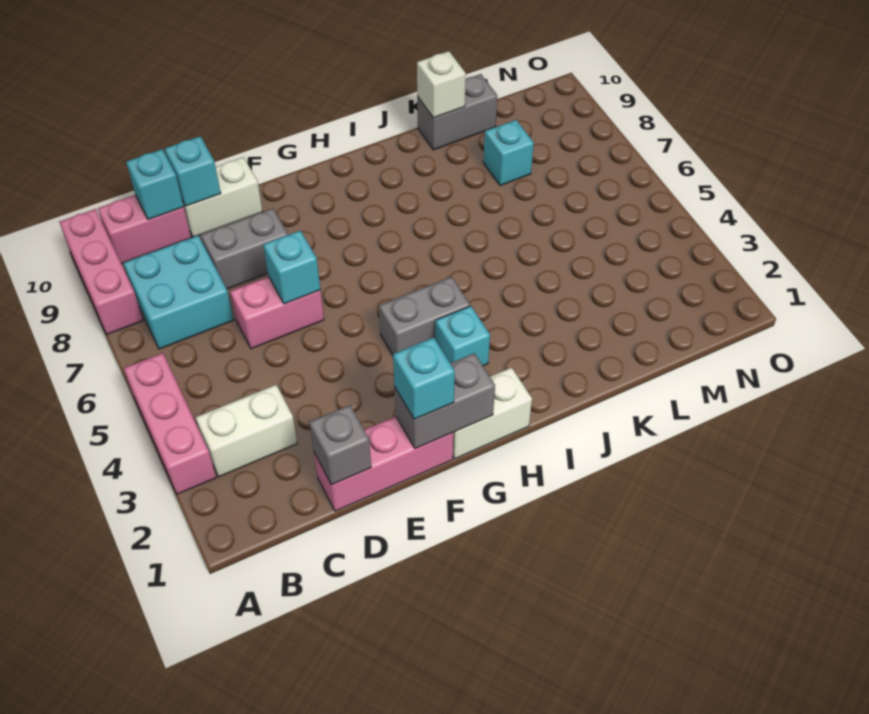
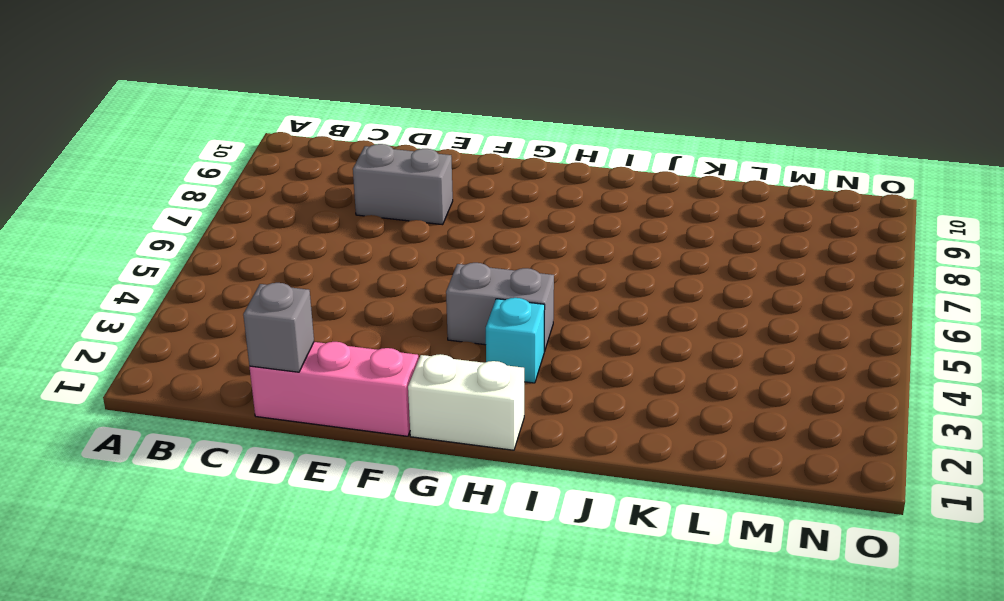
none -> pink brick A3:A5 level 1
none -> pink brick A8:A10 level 1
none -> white brick B3:C3 level 1

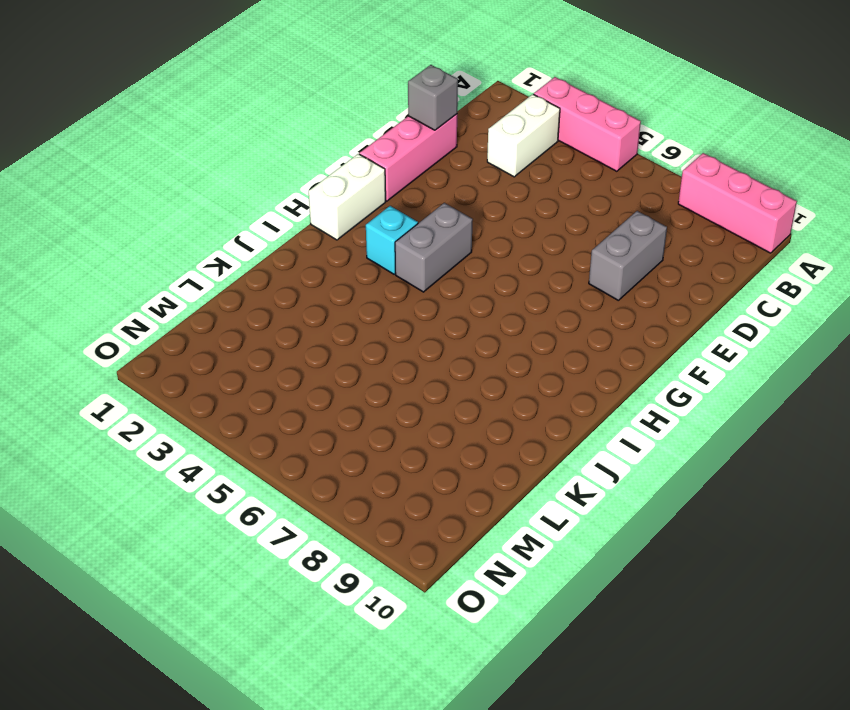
none -> cyan brick B7:C8 level 1
none -> pink brick B10:C10 level 1
none -> pink brick D6:E6 level 1

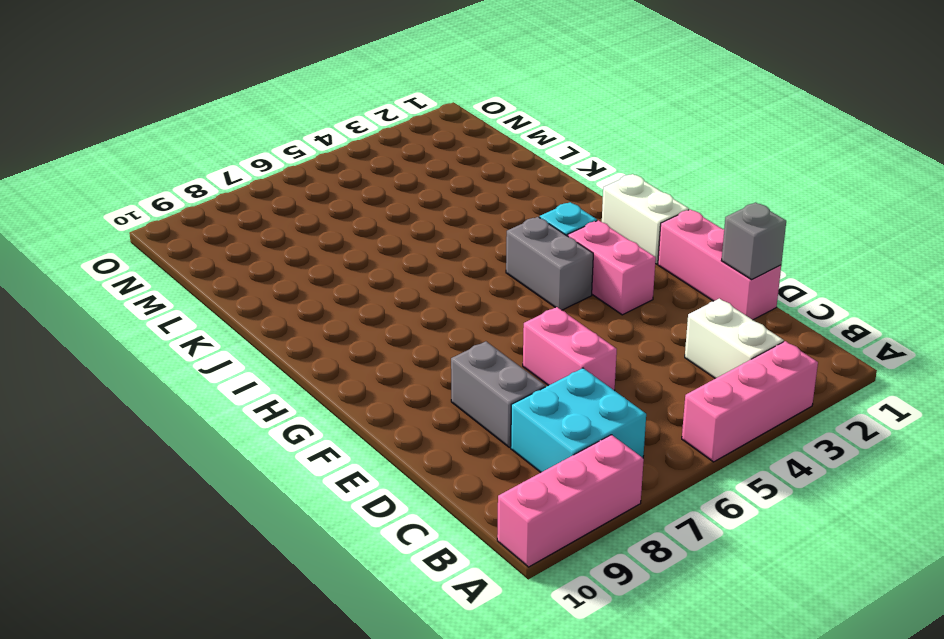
pink brick F3:G3 level 1 -> pink brick B10:C10 level 1
none -> white brick D10:E10 level 1
none -> grey brick K10:L10 level 1
none -> cyan brick L8 level 1

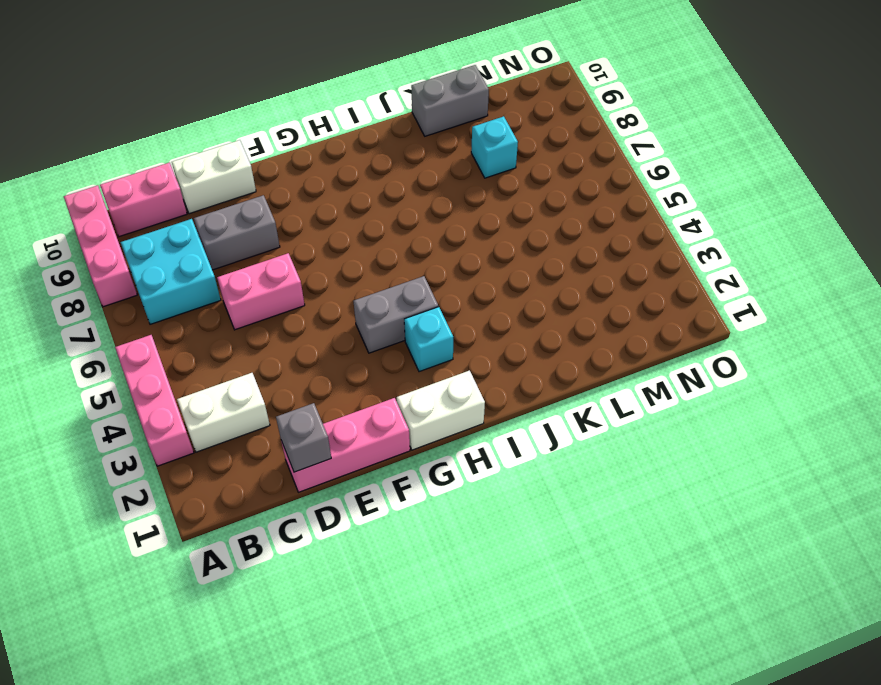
none -> cyan brick C10 level 2
none -> cyan brick D10 level 2
none -> cyan brick E6 level 2

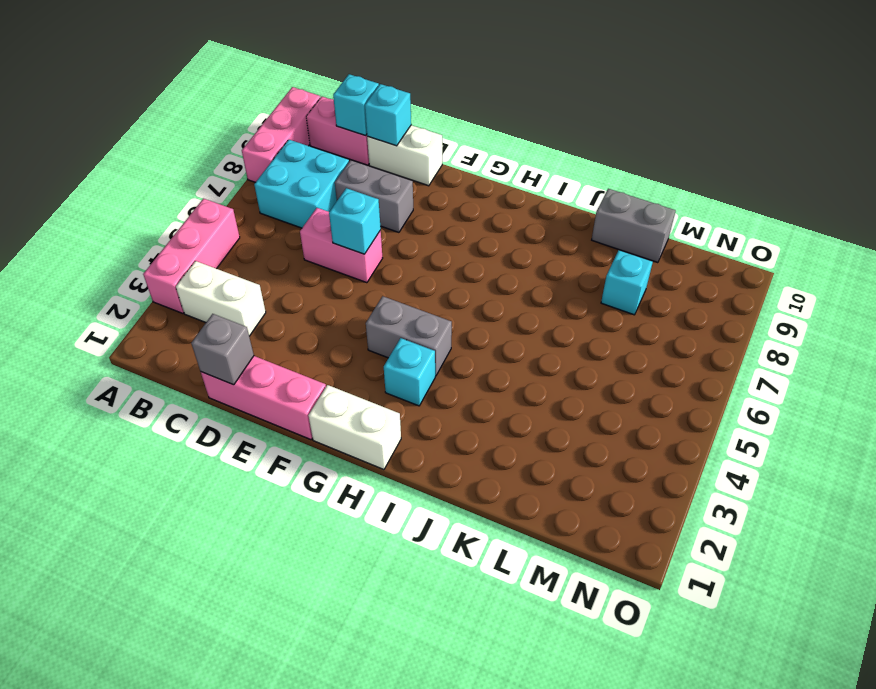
none -> grey brick F1:G1 level 2
none -> white brick K10 level 2
none -> cyan brick F1 level 3

